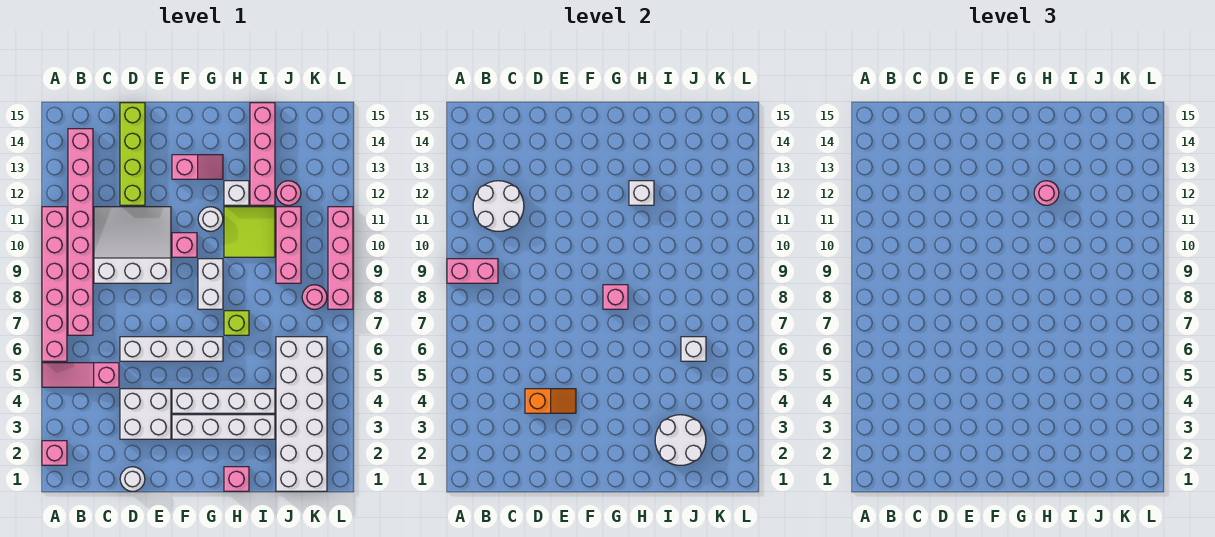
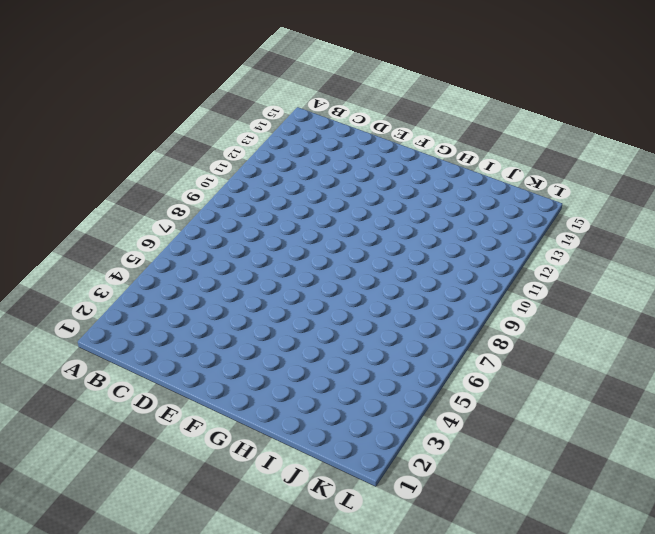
none -> pink brick A2 level 1
none -> pink slope A5:C5 level 1 top C
none -> pink brick A6:A11 level 1
none -> pink brick B7:B14 level 1

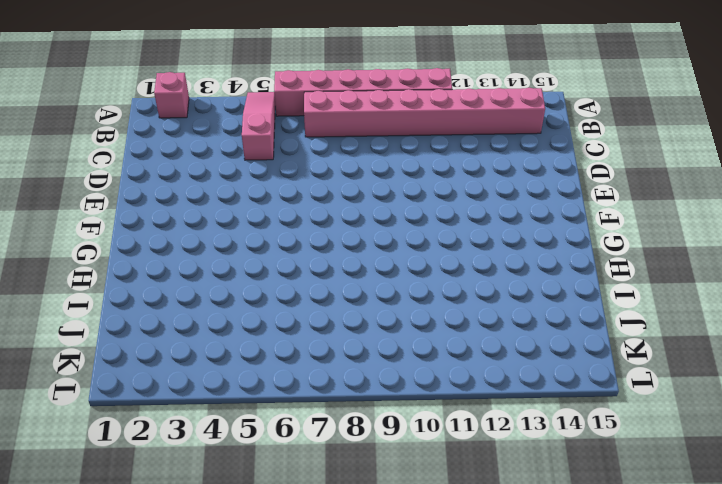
none -> white slope C9:E11 level 1 top 9
none -> white round brick D1 level 1
none -> white brick D3:E4 level 1
none -> white brick D6:G6 level 1

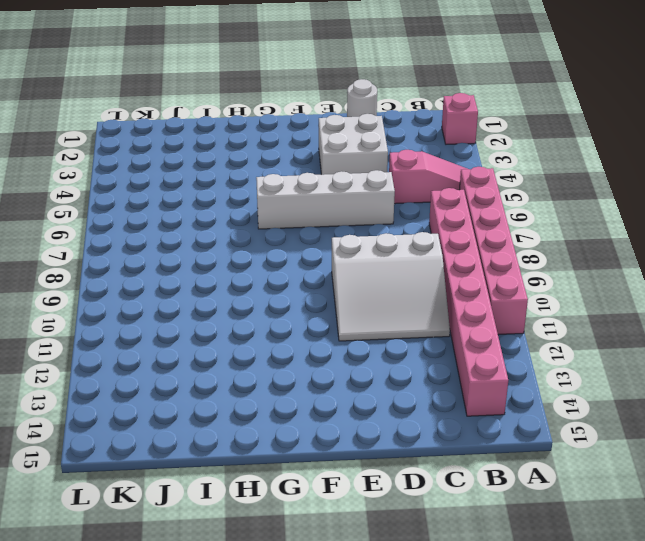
none -> lime brick D12:D15 level 1
none -> white brick F3:I3 level 1
none -> white brick F4:I4 level 1
none -> pink brick F10 level 1

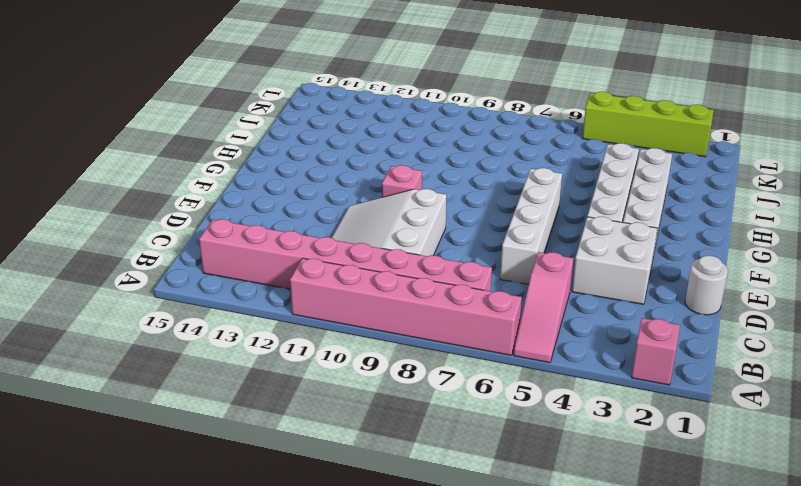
lime brick L2:L5 level 1 -> lime brick D12:D15 level 1
none -> pink slope F13:G13 level 1 top F
none -> white brick G8:G9 level 1
none -> white round brick G11 level 1
none -> pink brick H1 level 1

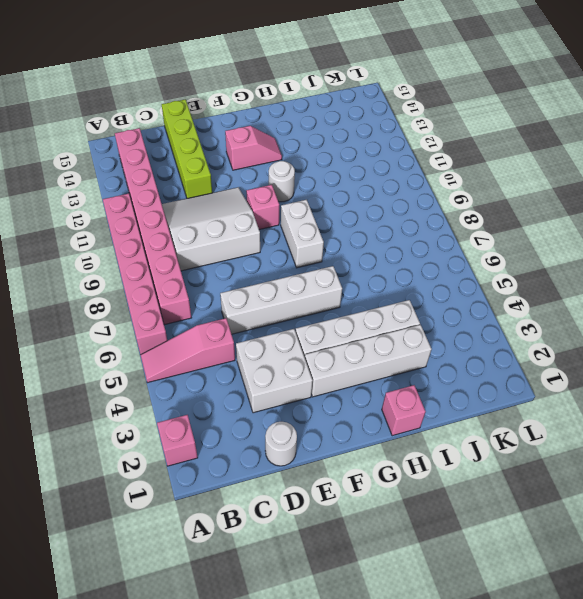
none -> lime brick H7 level 1
none -> lime tile H10:I11 level 1
none -> white brick H12 level 1
none -> pink brick I12:I15 level 1

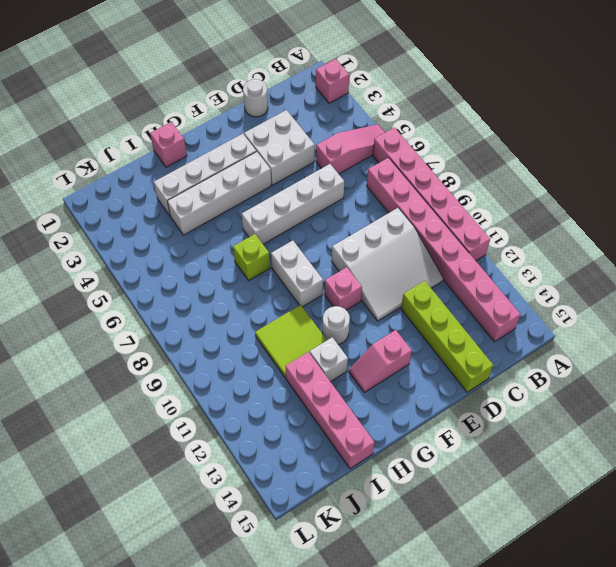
none -> white brick J1:K6 level 1
none -> pink brick J9:J11 level 1
none -> pink round brick J12 level 1
none -> pink round brick K8 level 1

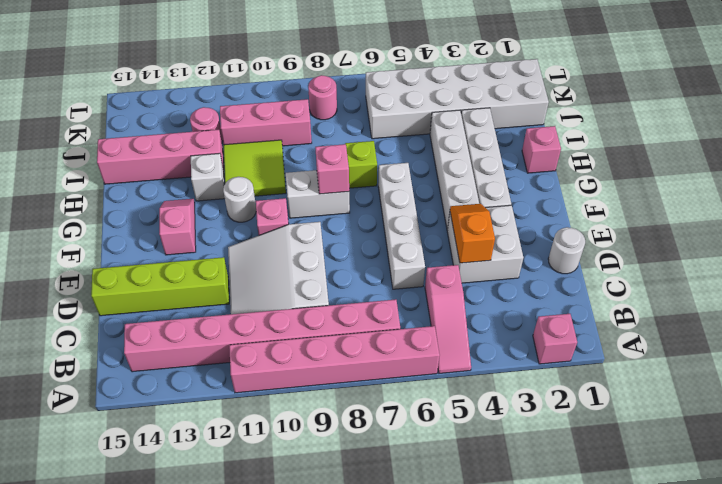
none -> pink brick L8:L11 level 1
none -> pink brick A9:B9 level 2
none -> white round brick B11:C12 level 2
none -> white brick H12 level 2

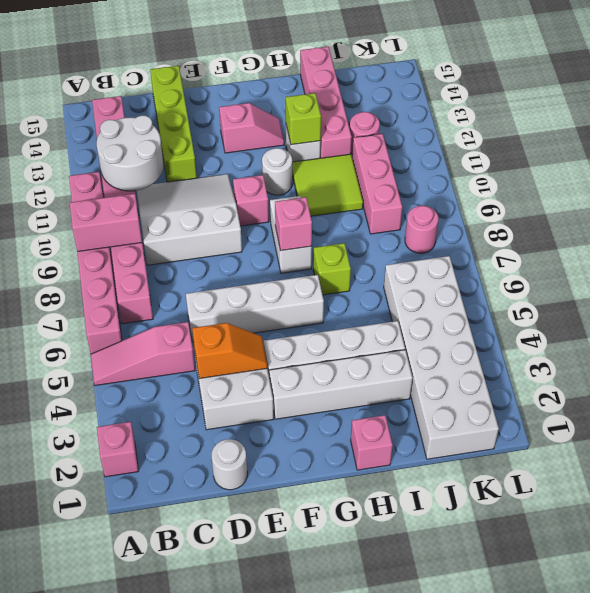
lime brick H12 level 2 -> white brick H12 level 2
none -> pink brick L8:L11 level 1
none -> white round brick I2:J3 level 2
none -> white brick J6 level 2
none -> pink round brick H12 level 3

